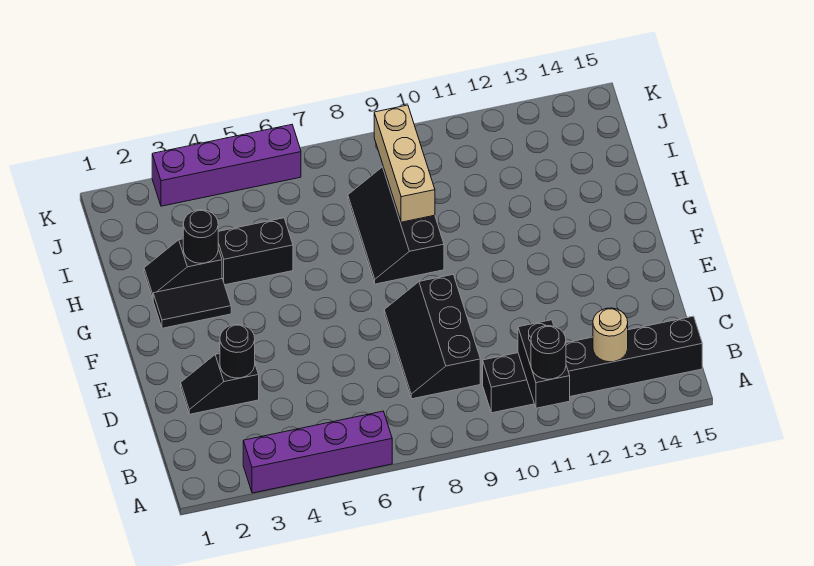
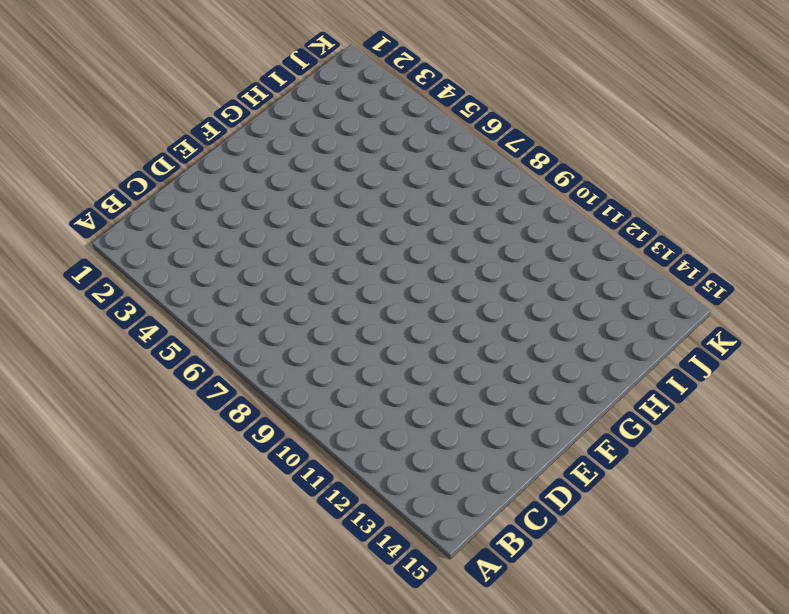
none -> purple brick A3:A6 level 1
none -> black brick B10:B15 level 1
none -> black slope C8:E9 level 1 top 9

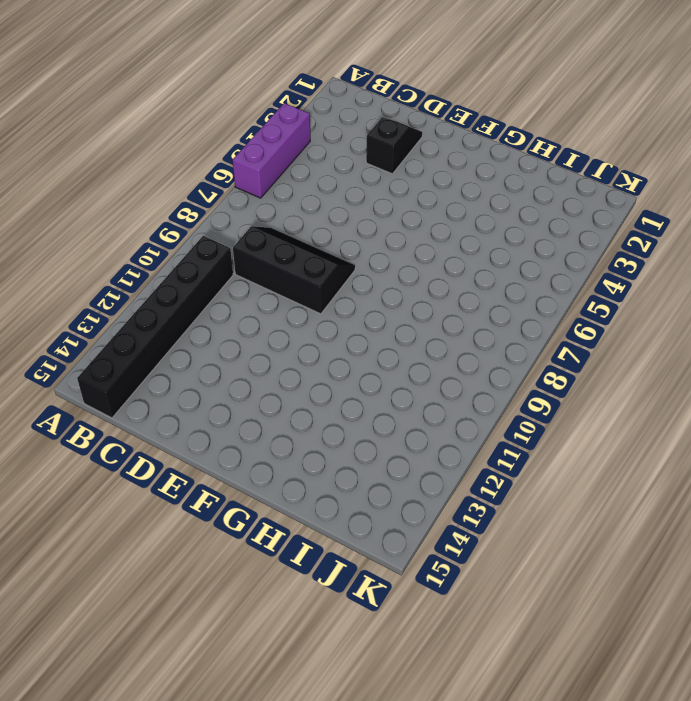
purple brick A4:A6 level 1 -> purple brick A3:A6 level 1
none -> black tile G2:G3 level 1
none -> black slope G8:I9 level 1 top 9
none -> black slope H2:H3 level 1 top 3

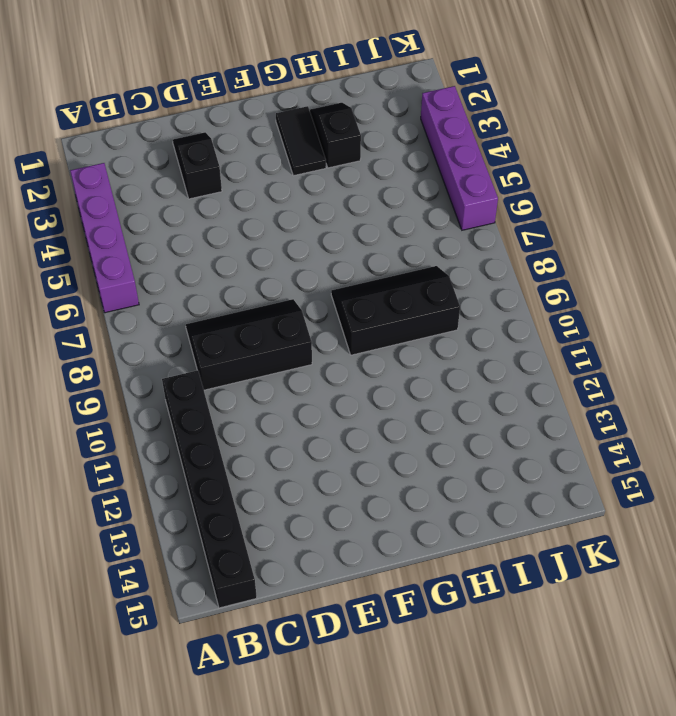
none -> black brick H4:H5 level 1
none -> black brick A11:B11 level 2
none -> tan round brick B13 level 2

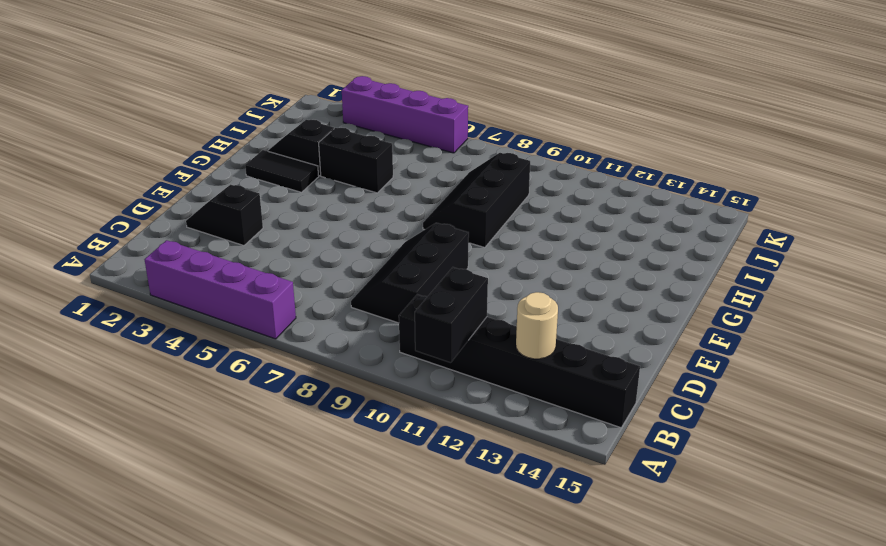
none -> black round brick D3 level 2
none -> black round brick H3 level 2
none -> tan brick H9:J9 level 2

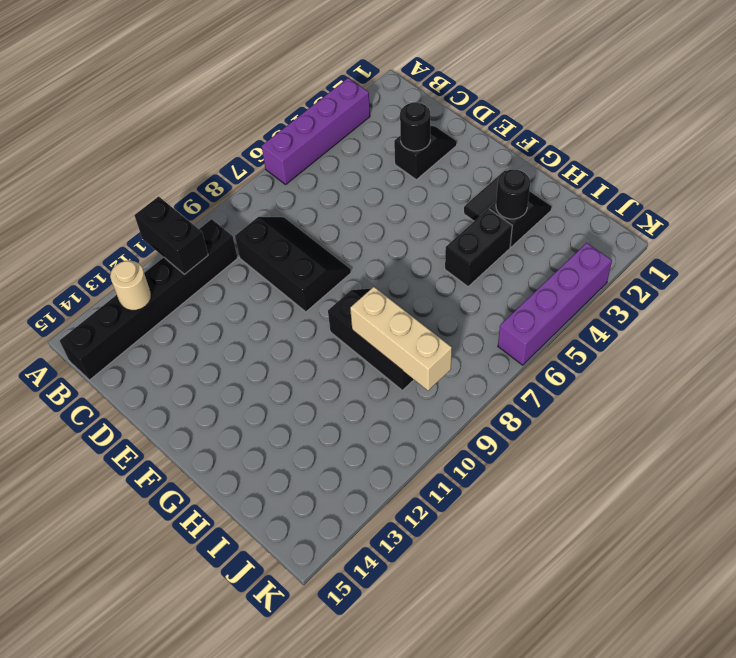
none -> black round brick A11 level 3

